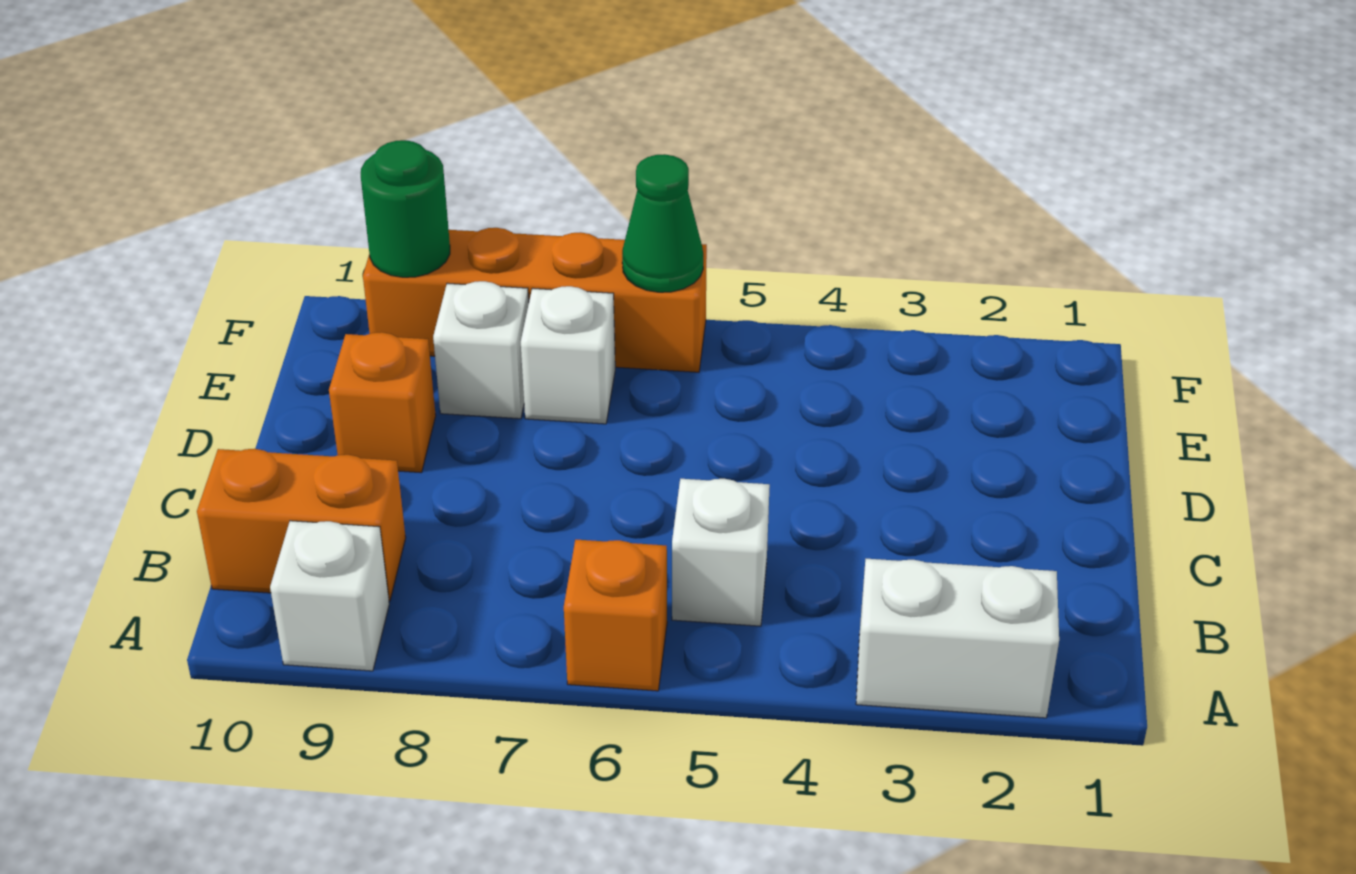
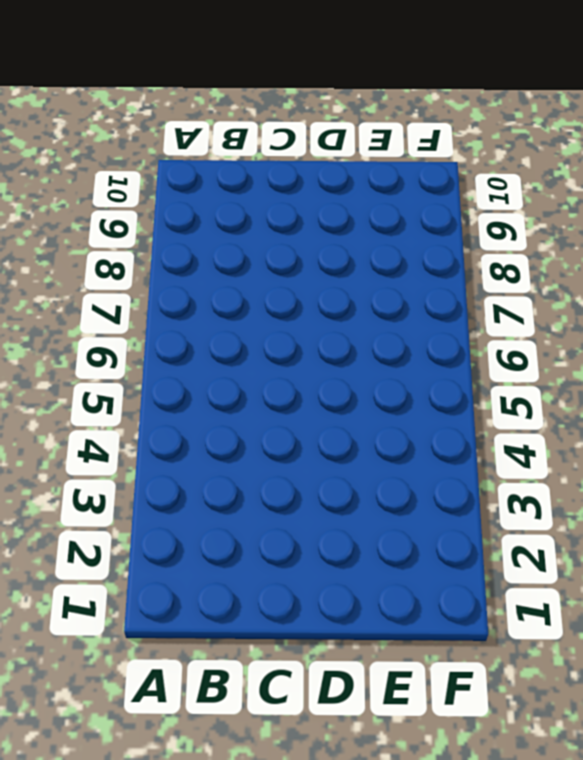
none -> white brick A2:A3 level 1
none -> orange brick A6 level 1

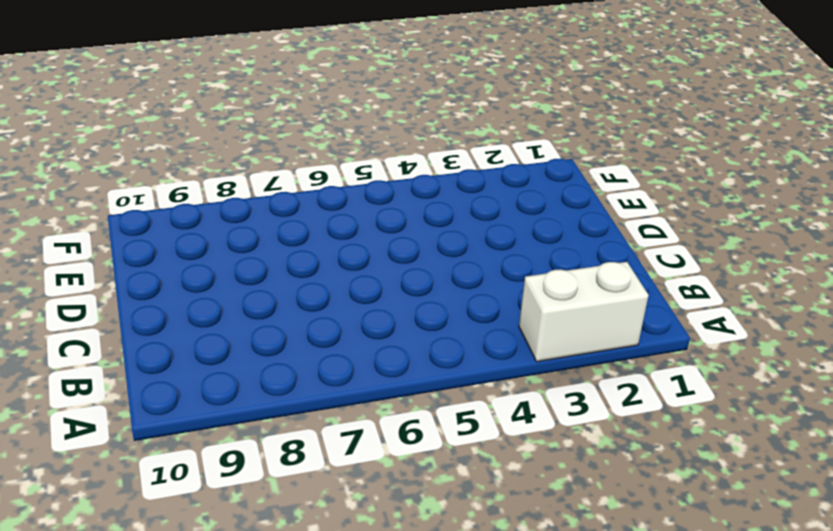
none -> orange brick A6 level 1
none -> white brick A9 level 1

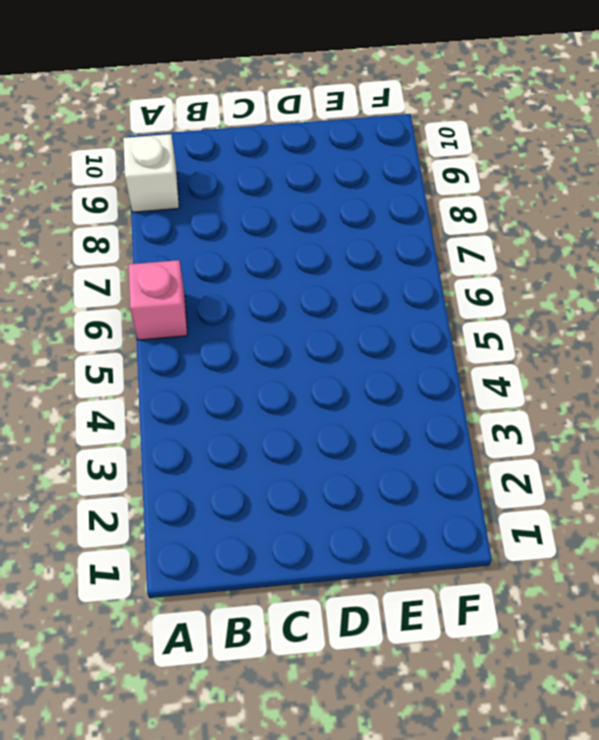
pink brick A6 level 1 -> orange brick A6 level 1
none -> white brick A2:A3 level 1
none -> white brick B5 level 1

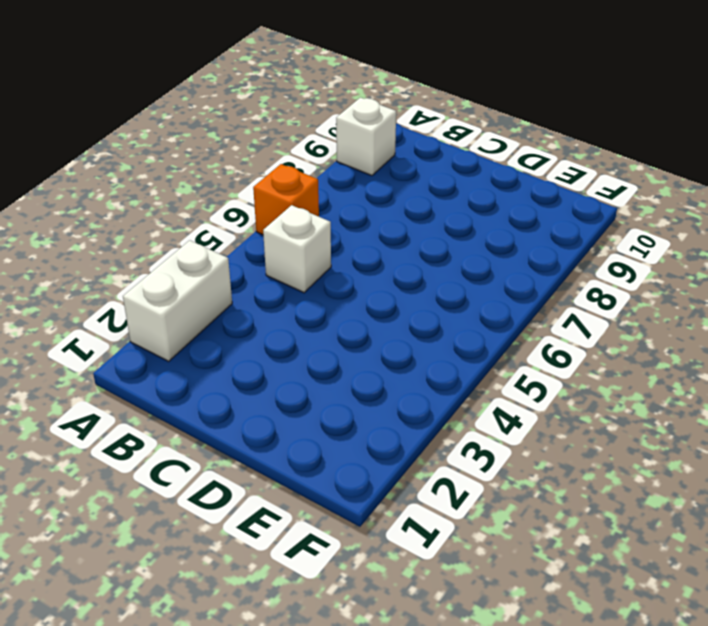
none -> orange brick B9:B10 level 1
none -> orange brick D9 level 1

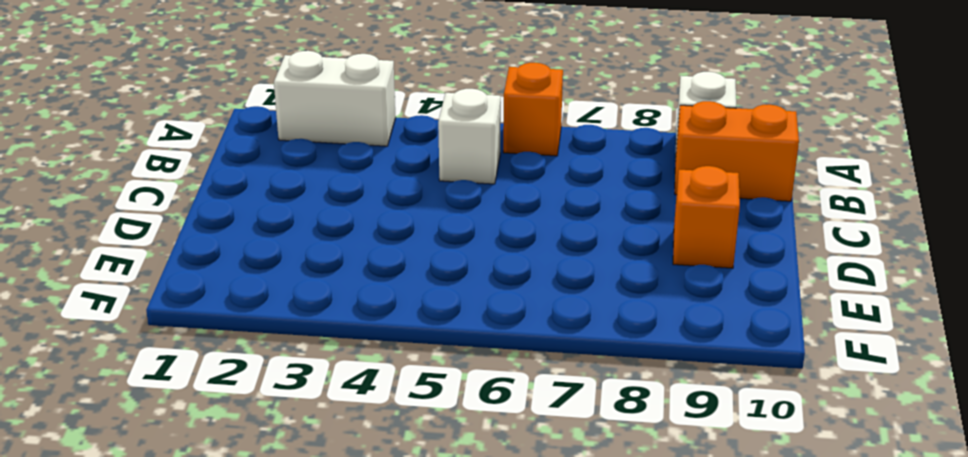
none -> white brick E7 level 1
none -> white brick E8 level 1

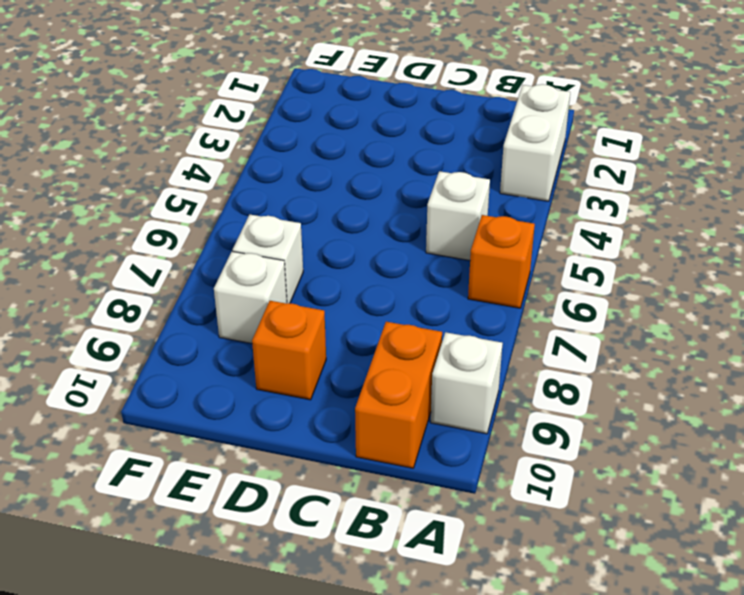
none -> orange brick F6:F9 level 1
none -> green cone F6 level 2

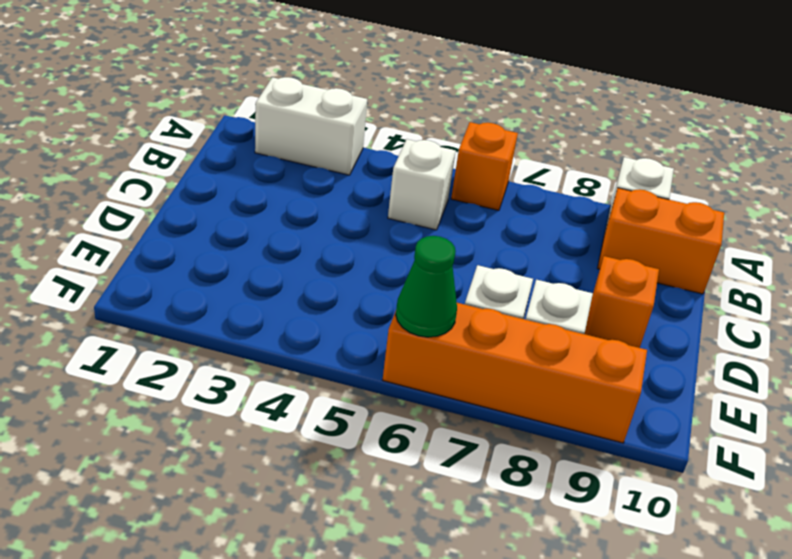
none -> green round brick F9 level 2

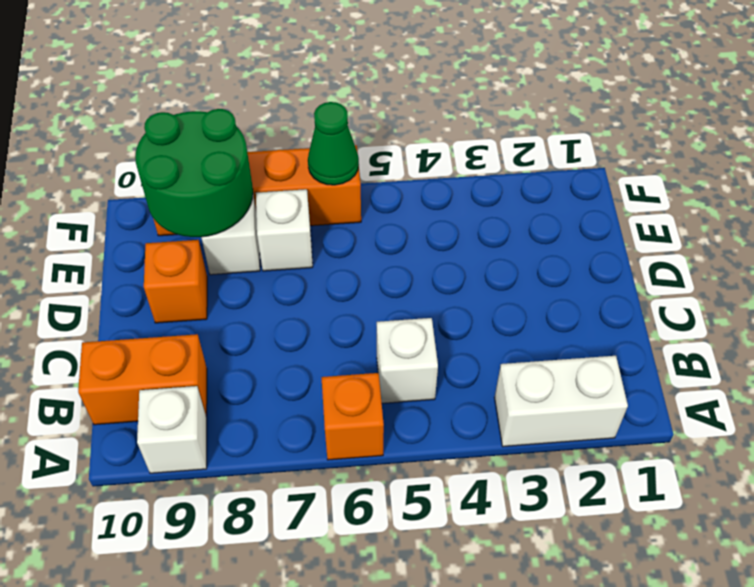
green round brick E8:F9 level 2 -> green round brick F9 level 2

